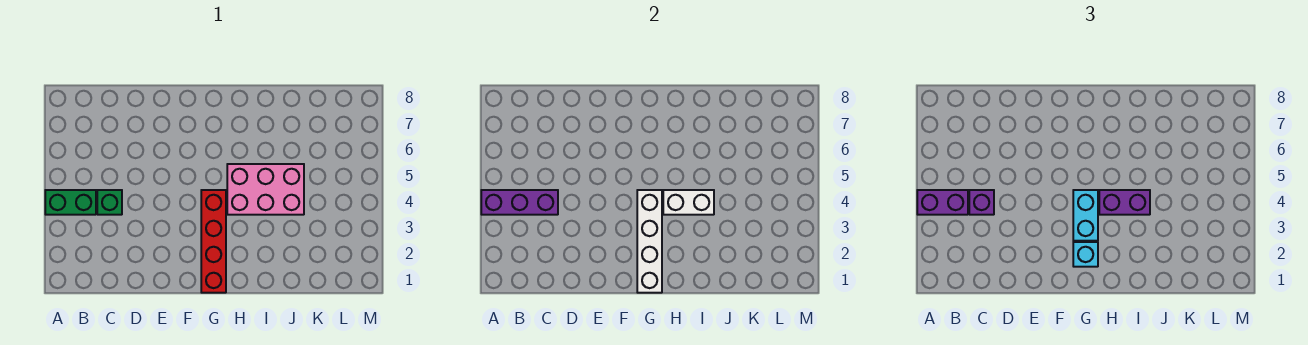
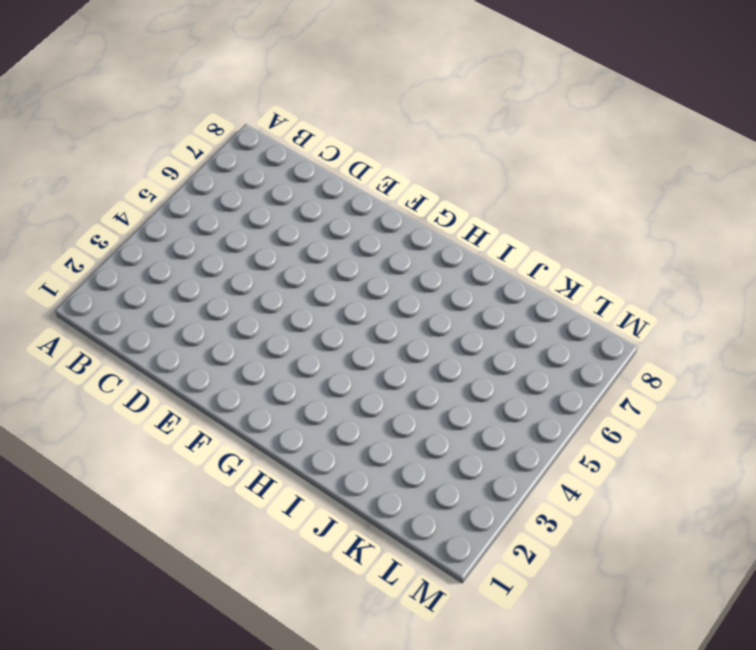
none -> green brick A4:B4 level 1
none -> green brick C4 level 1
none -> red brick G1:G4 level 1

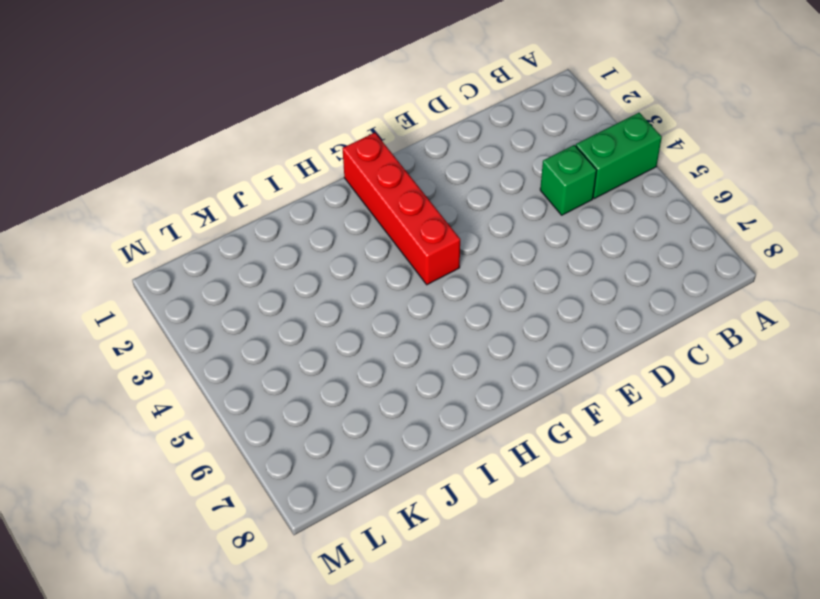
none -> pink brick H4:J5 level 1
none -> purple brick A4:C4 level 2
none -> white brick G1:G4 level 2

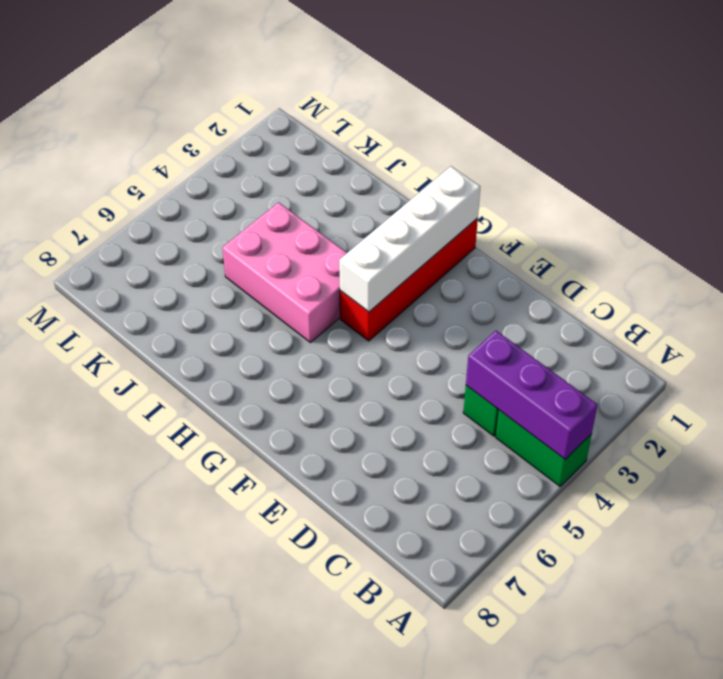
none -> white brick H4:I4 level 2
none -> purple brick A4:B4 level 3
none -> purple brick C4 level 3

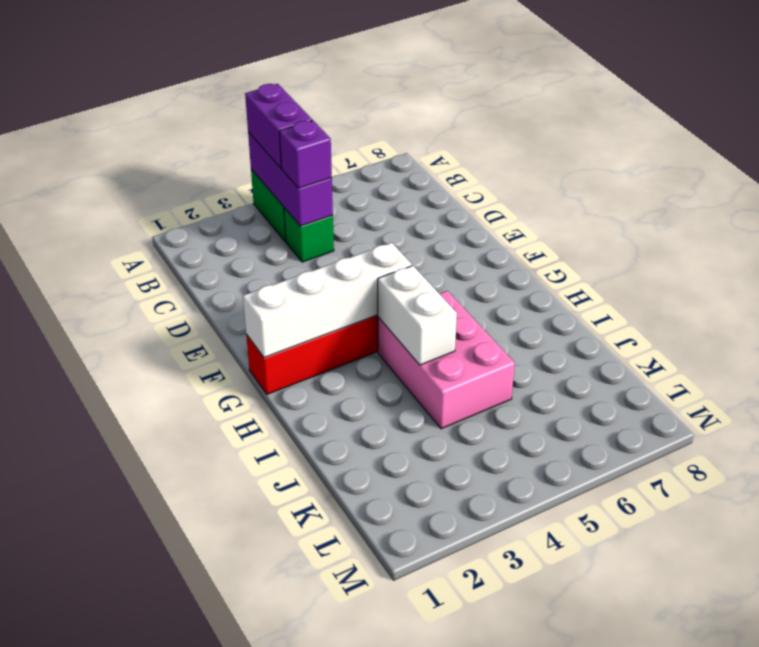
none -> cyan brick G2 level 3
none -> cyan brick G3:G4 level 3
none -> purple brick H4:I4 level 3

